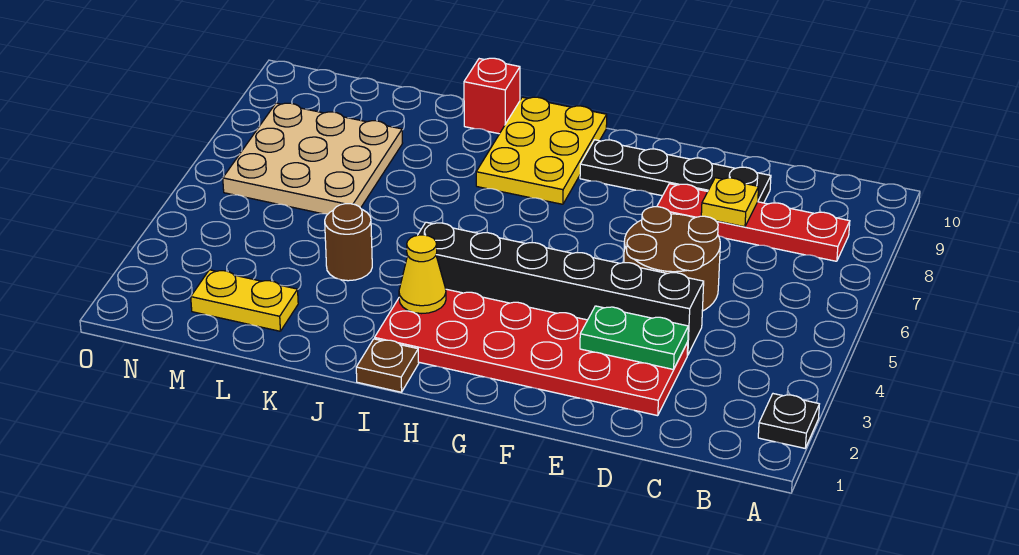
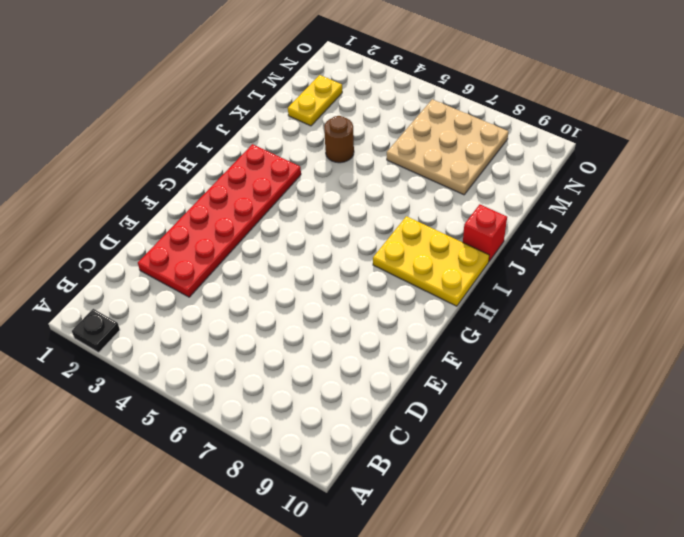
none -> red plate B8:E8 level 1
none -> black brick D4:I4 level 1
none -> brown round brick D5:E6 level 1

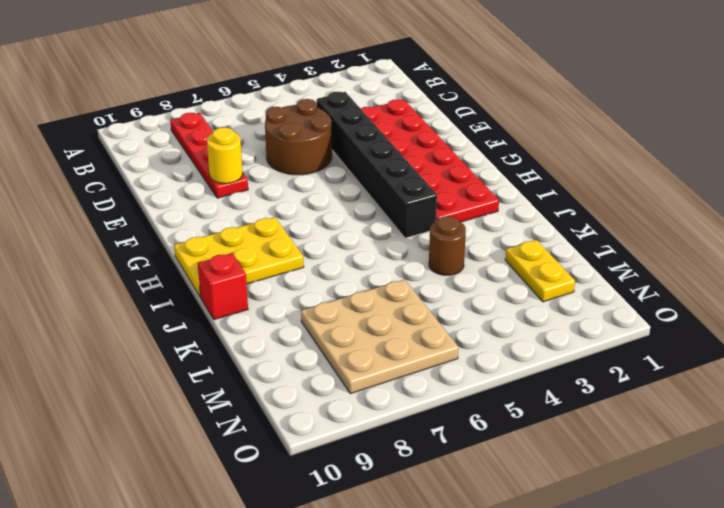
yellow round brick E8 level 2 -> none
none -> black plate A2 level 1
none -> black plate D9:G9 level 1
none -> brown plate I1 level 1

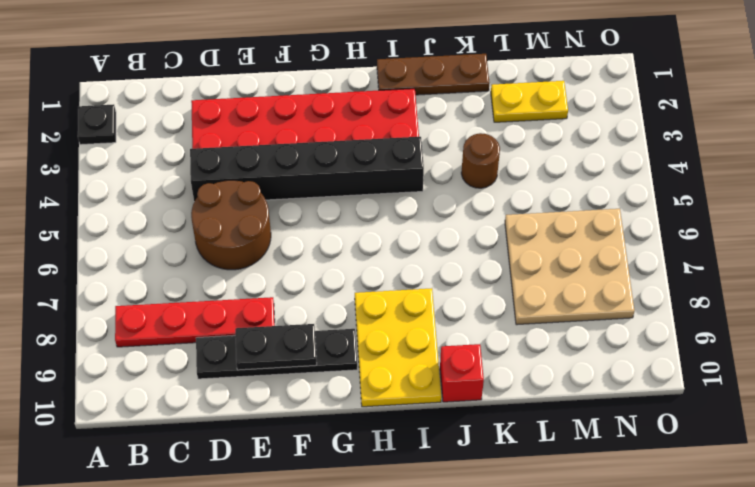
black plate E9:F9 level 2 -> none
brown plate I1:K1 level 1 -> brown plate I1 level 1
none -> green plate D3:E3 level 2
none -> yellow plate D8 level 2
none -> yellow cone I3 level 2

